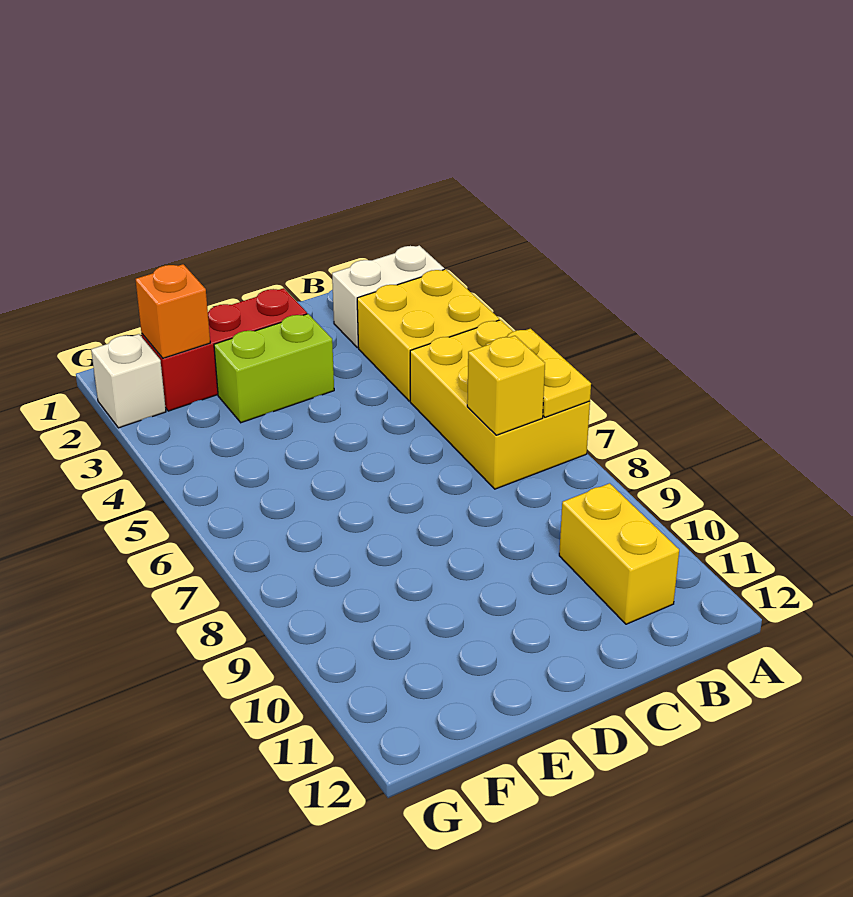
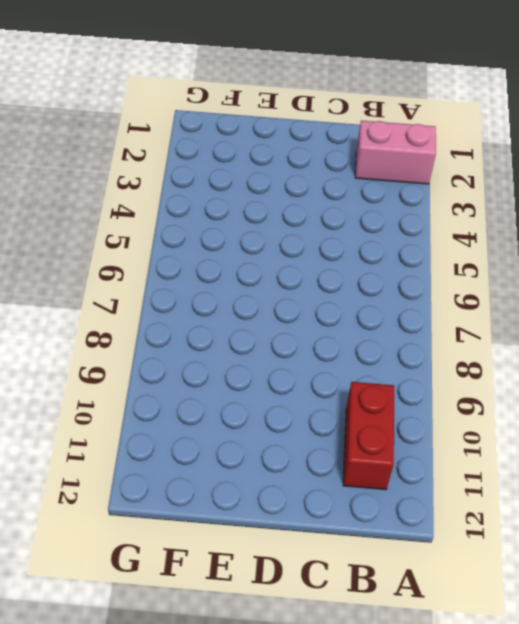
pink brick A2:B2 level 1 -> white brick A2:B2 level 1
red brick B10:B11 level 1 -> yellow brick B10:B11 level 1
none -> yellow brick A3:B4 level 1
none -> yellow brick A5:B7 level 1

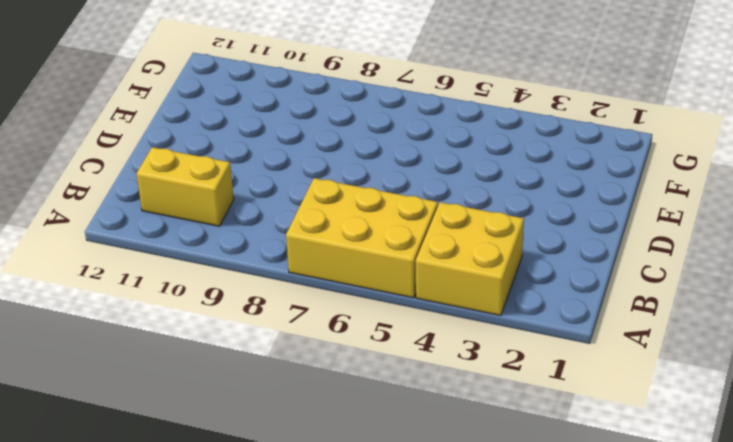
none -> white brick A2:B2 level 1
none -> red brick D2:F2 level 1

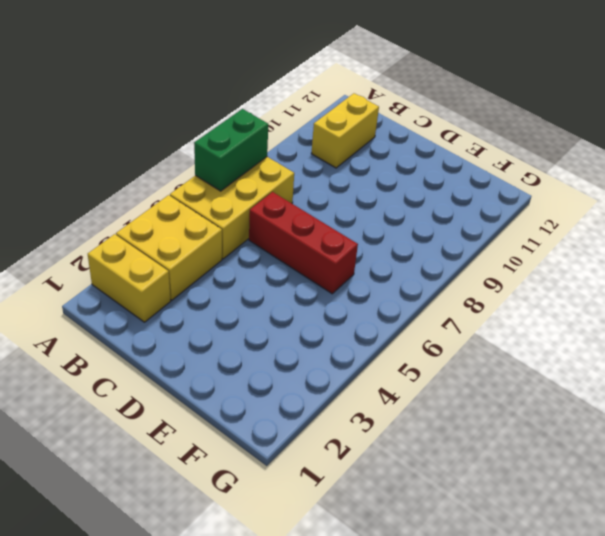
yellow brick A2:B2 level 1 -> white brick A2:B2 level 1
green brick A6:A7 level 2 -> yellow plate A6:A7 level 2
red brick C6:E6 level 1 -> red brick D2:F2 level 1
none -> lime brick D3:E3 level 1
none -> white brick G2 level 1

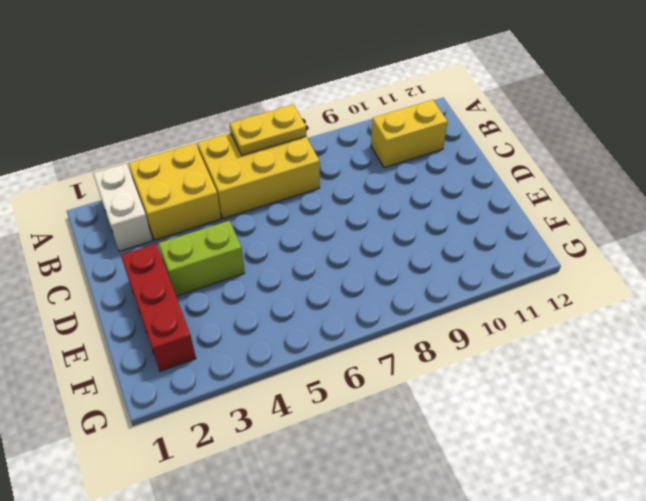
lime brick D3:D4 level 1 -> lime brick D3:E3 level 1
none -> white brick G2 level 1
none -> yellow brick B7 level 2

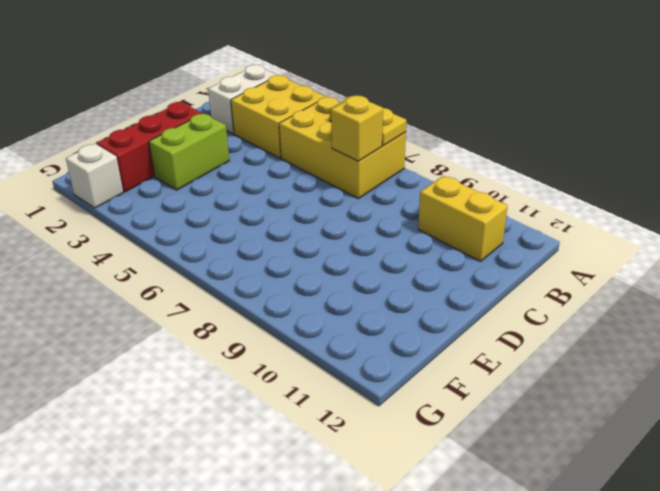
none -> orange brick F2 level 2

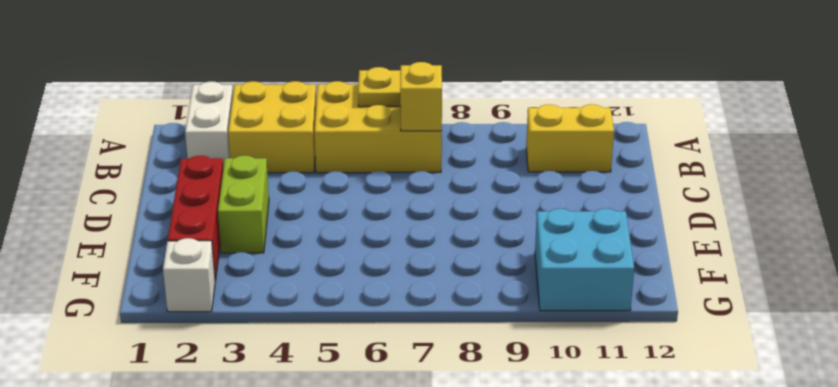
cyan brick F10:G11 level 1 -> none
none -> orange brick F2 level 2

